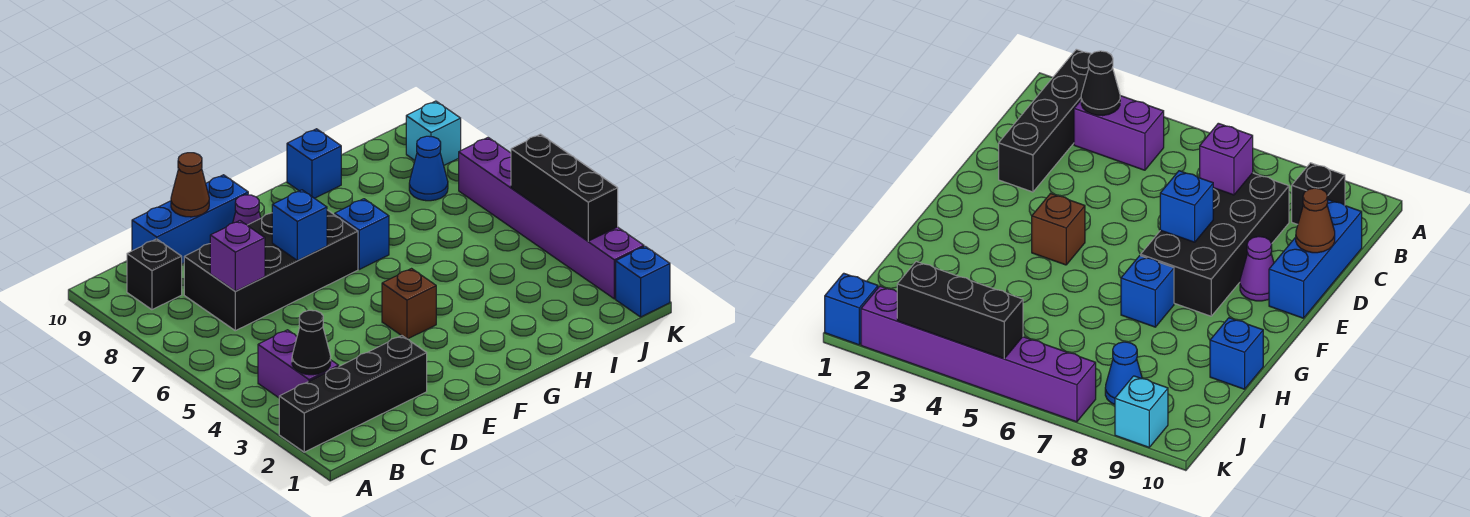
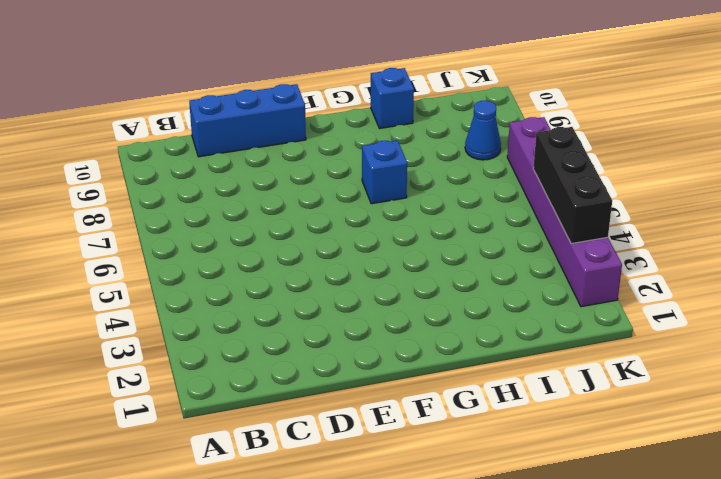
none -> black brick A2:D2 level 1
none -> purple brick B3:B4 level 1
none -> black brick B9 level 1

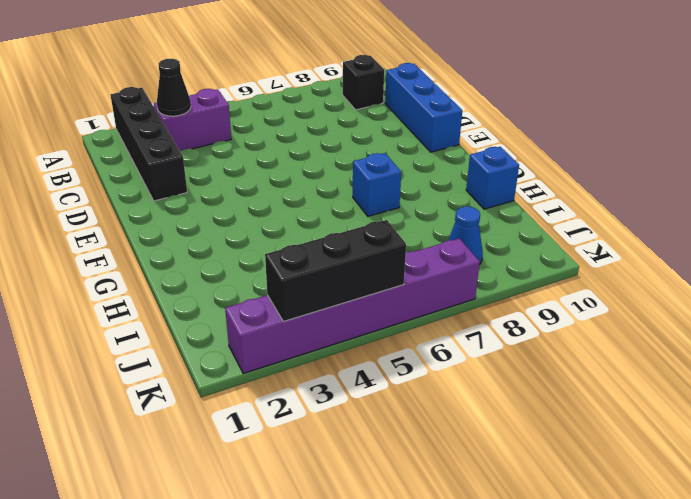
none -> black brick C7:F8 level 1
none -> purple cone E9 level 1
none -> brown brick F4 level 1

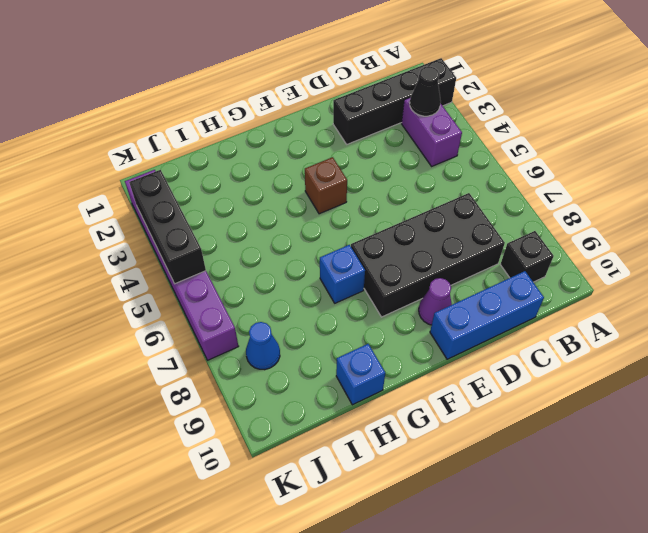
none -> blue brick K1 level 1
none -> cyan brick K9 level 1
none -> purple brick C7 level 2

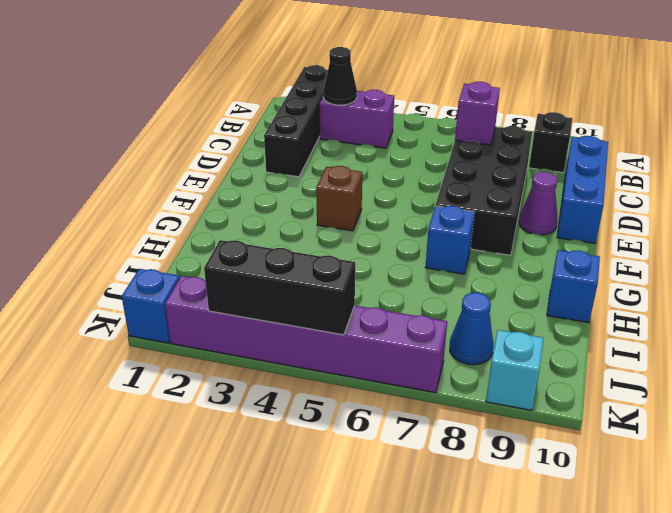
none -> brown cone D10 level 2
none -> blue brick E7 level 2

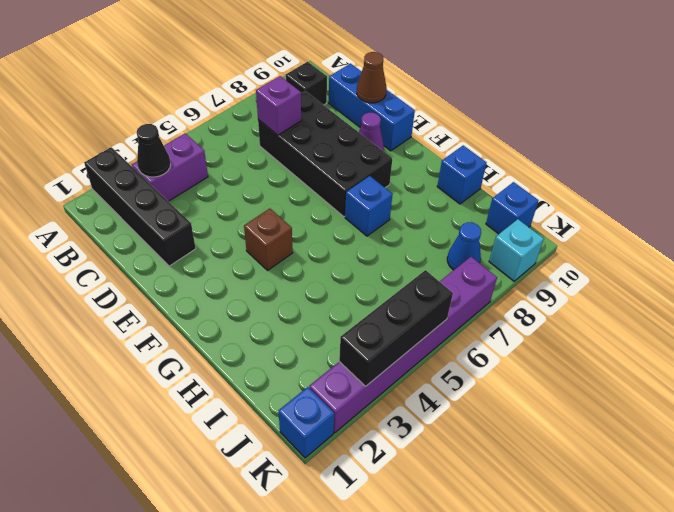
blue brick J10 level 1 -> blue brick E7 level 2

